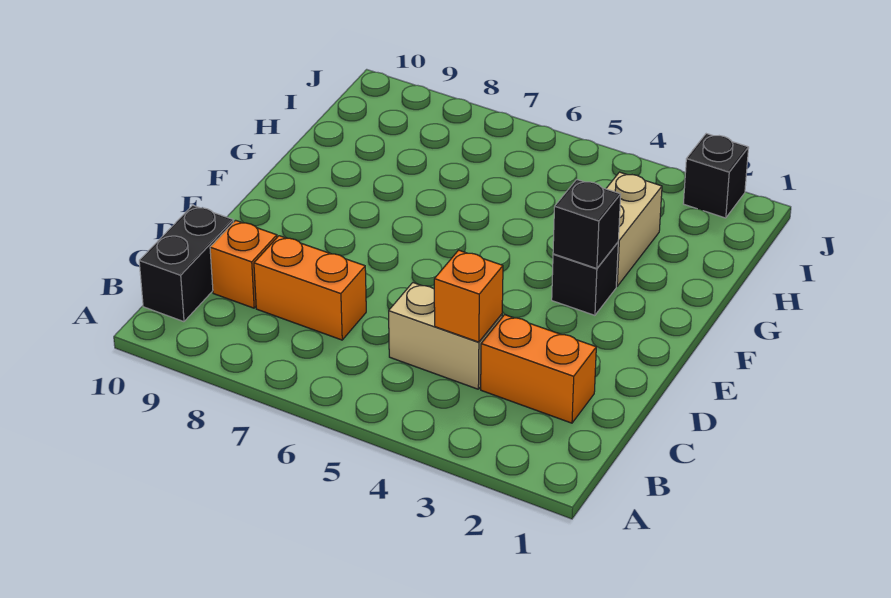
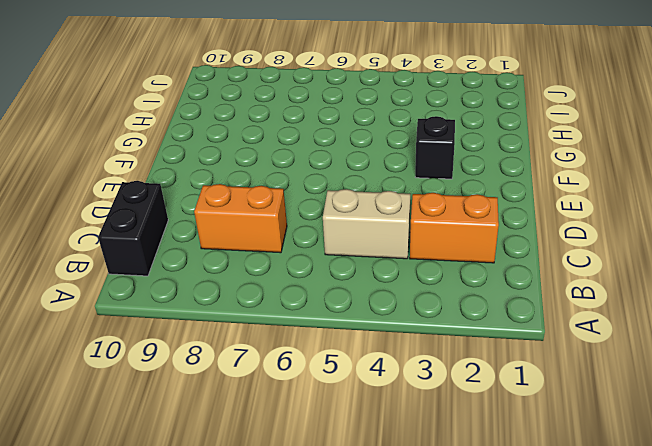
none -> orange brick C9 level 1
none -> tan brick G3:H3 level 1

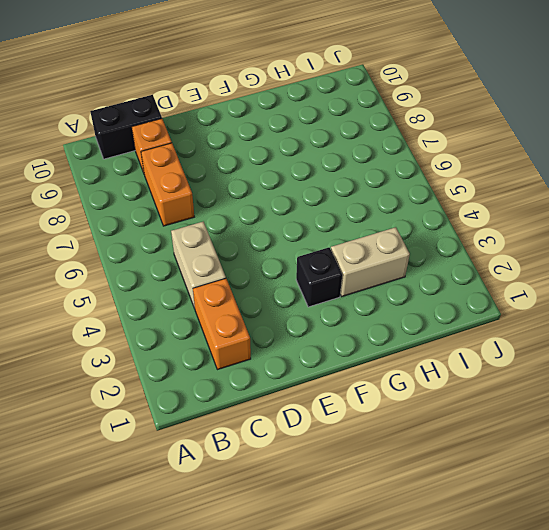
none -> black brick J2 level 1
none -> orange brick C4 level 2

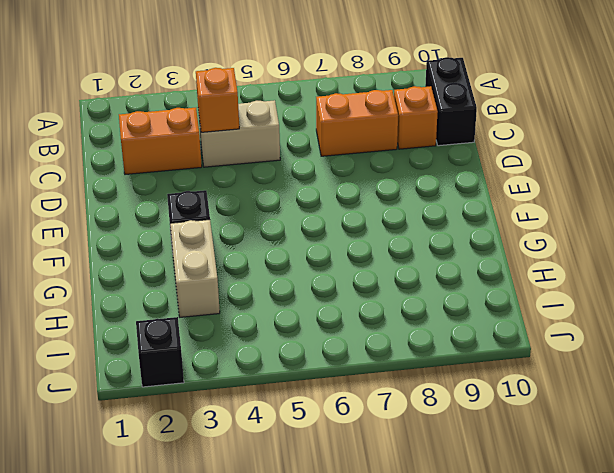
none -> black brick F3 level 2

